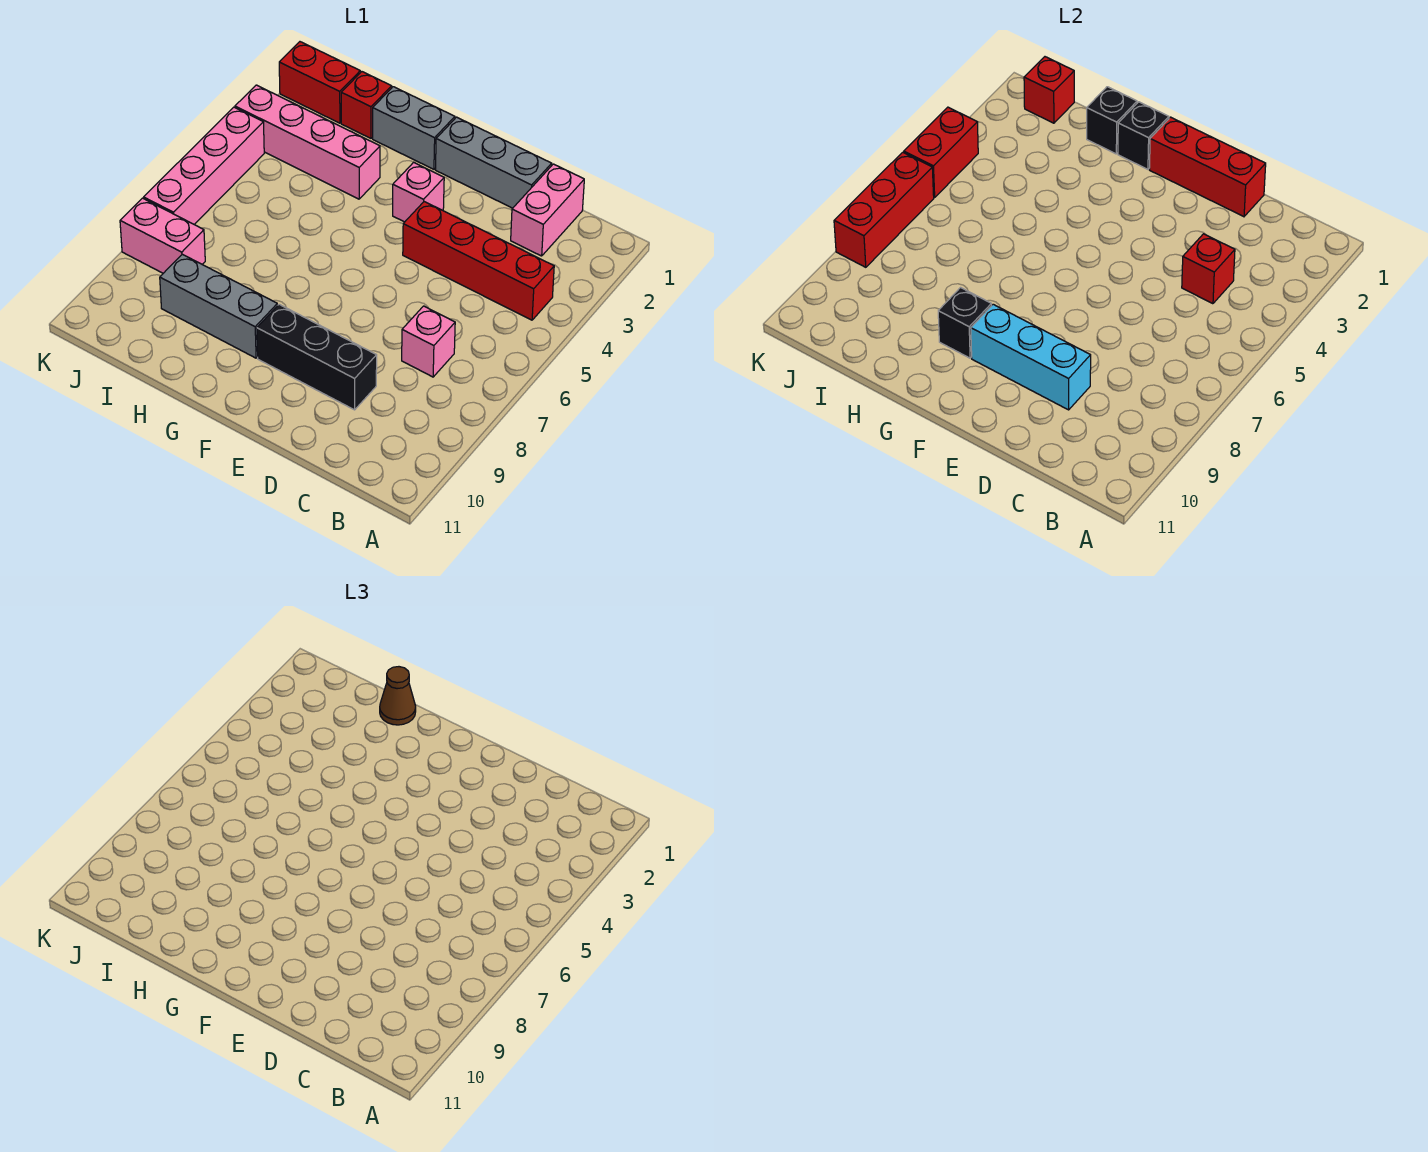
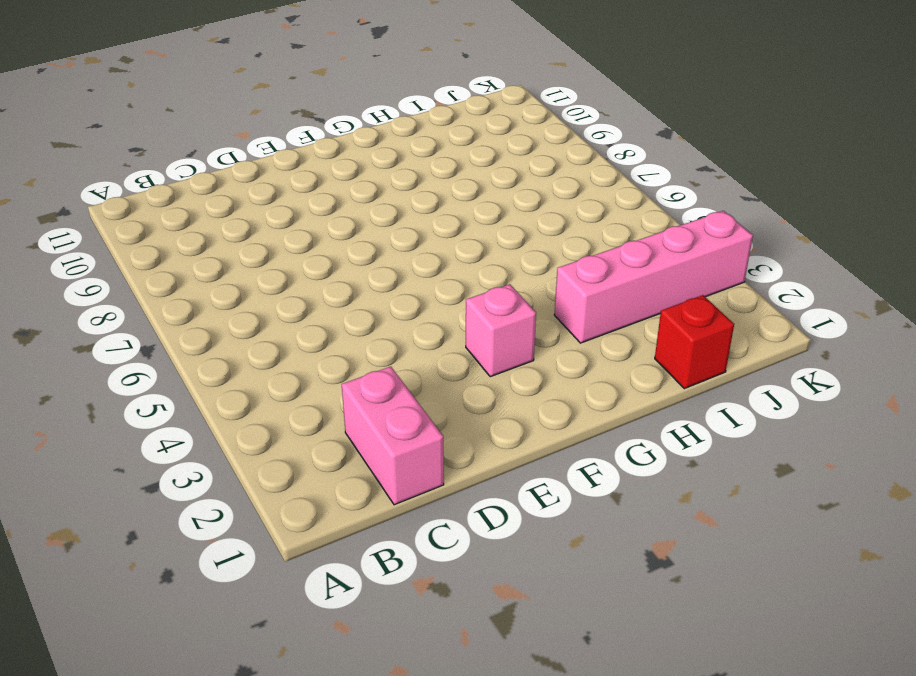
none -> red brick B4:E4 level 1
none -> pink brick C7 level 1
none -> grey brick D1:F1 level 1

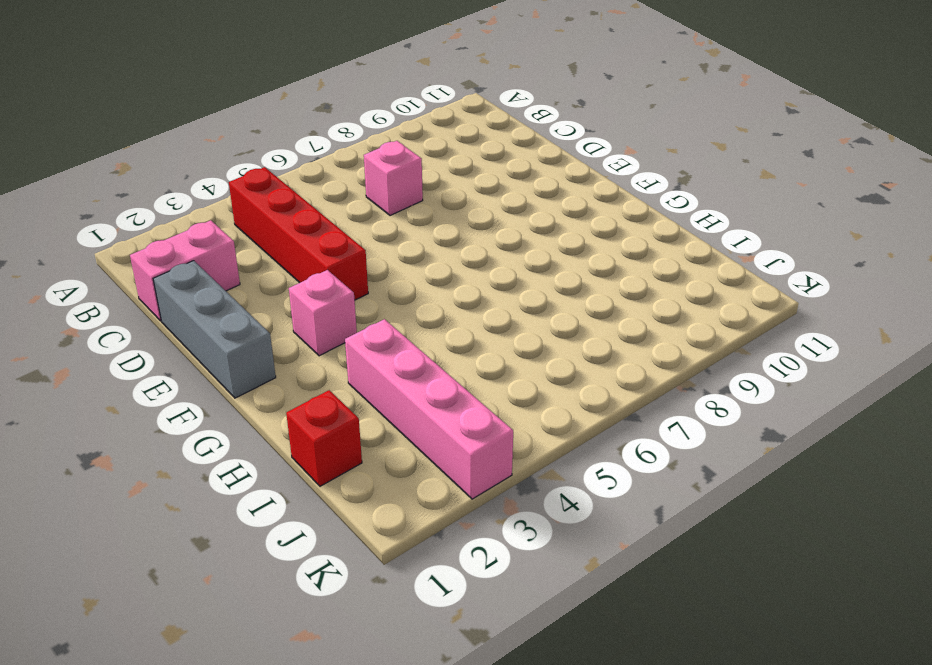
none -> black brick D9:F9 level 1
none -> grey brick G1:H1 level 1
none -> grey brick G9:I9 level 1

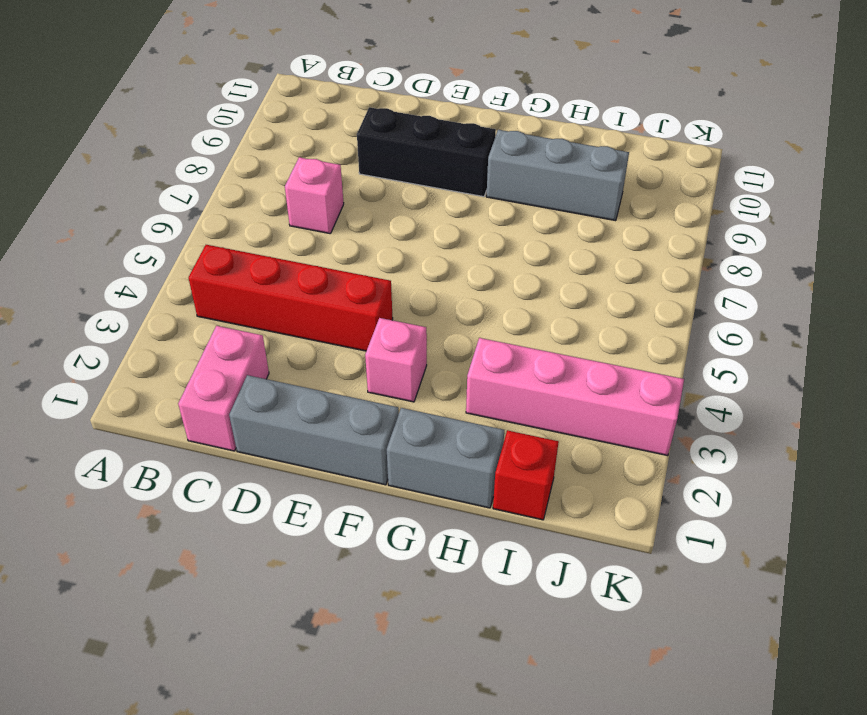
none -> red brick J1:K1 level 1
none -> pink brick J8:K8 level 1
none -> pink brick K4:K7 level 1

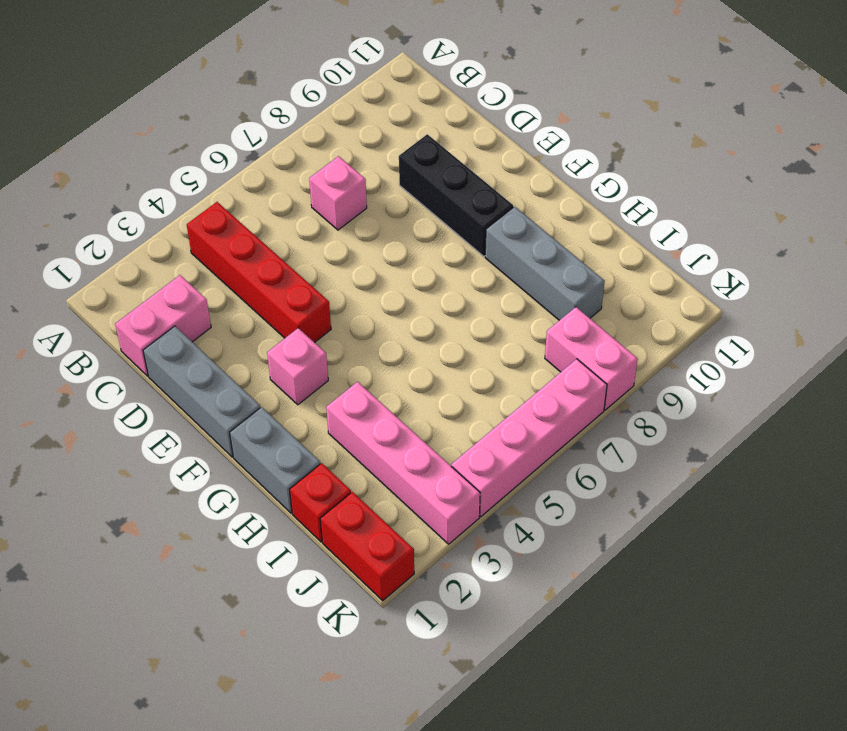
none -> red brick C4 level 2
none -> red brick D1:F1 level 2
none -> cyan brick D9:F9 level 2

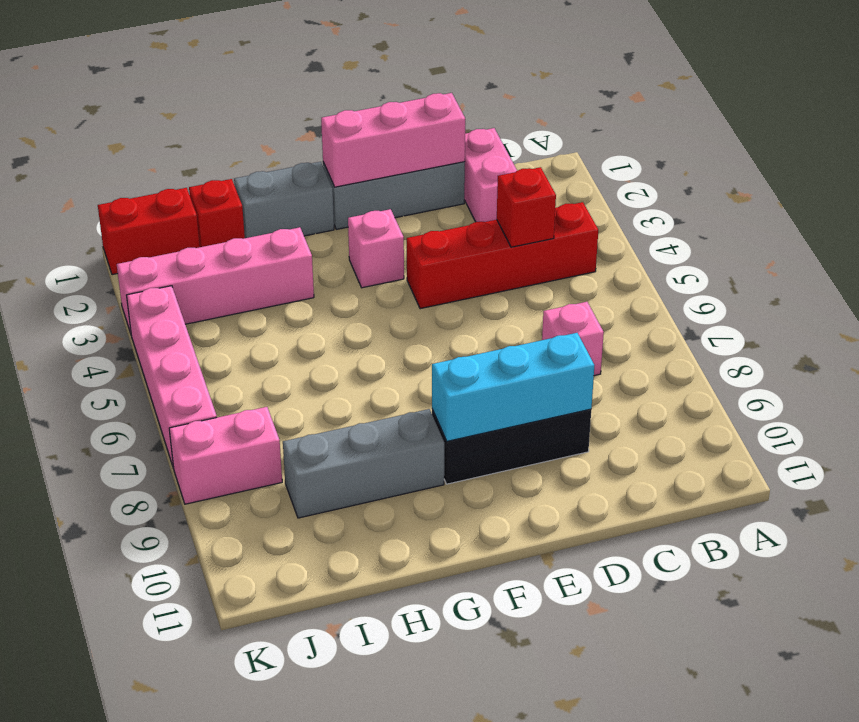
pink brick D1:F1 level 2 -> red brick D1:F1 level 2
none -> black brick G1 level 2
none -> black brick G9 level 2
none -> black brick H1 level 2

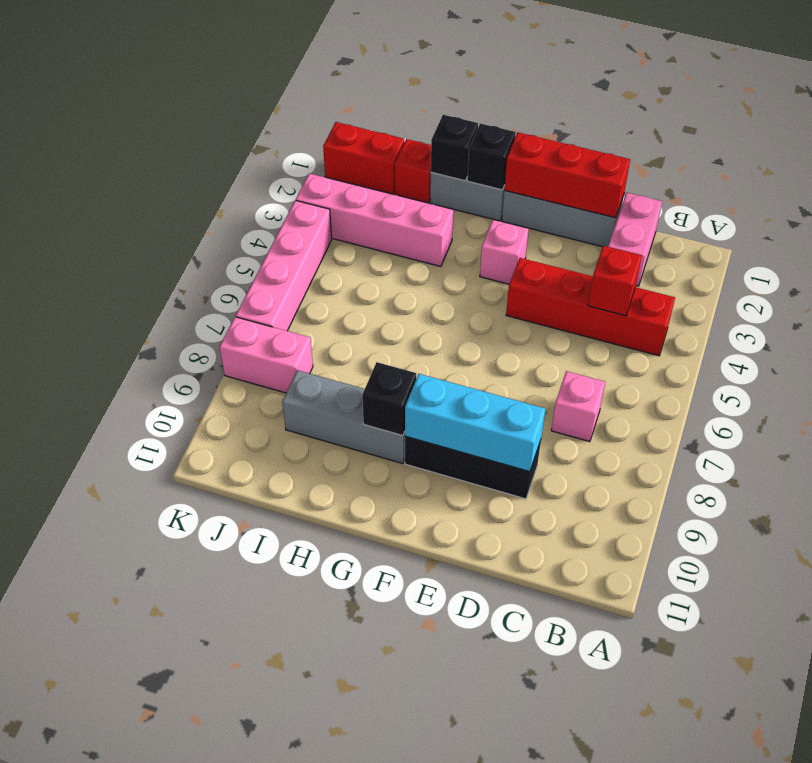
none -> red brick J1 level 2
none -> red brick K4:K5 level 2
none -> red brick K6:K8 level 2

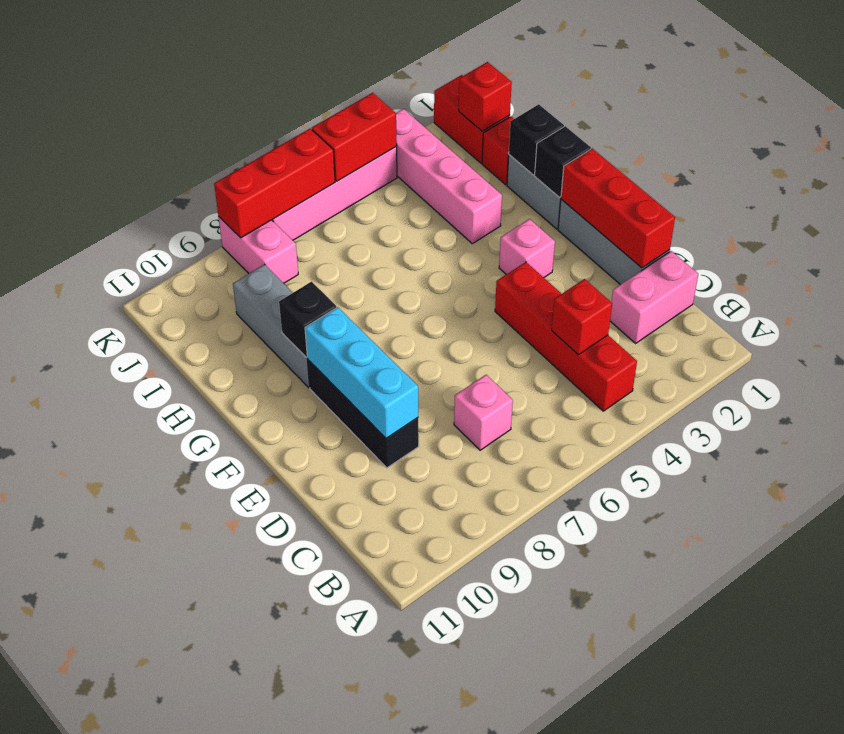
none -> brown cone H1 level 3

